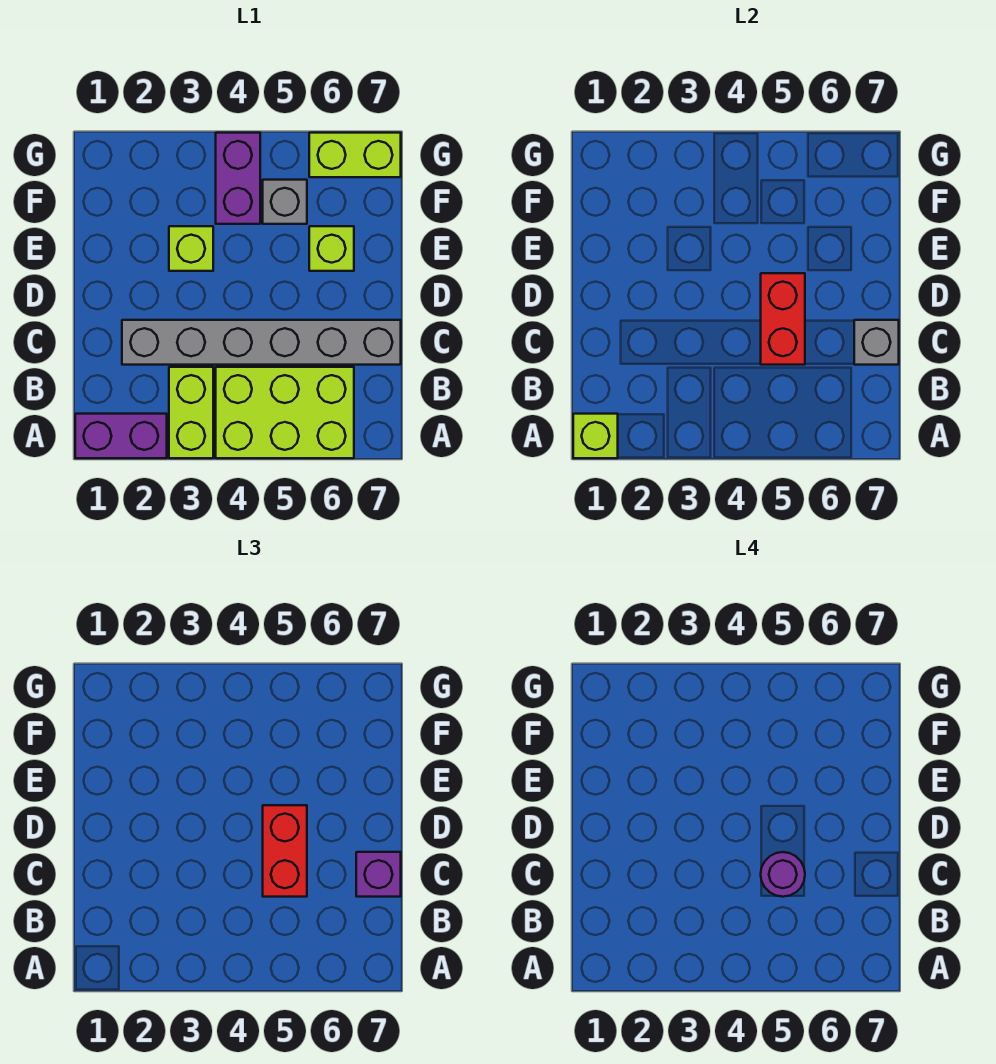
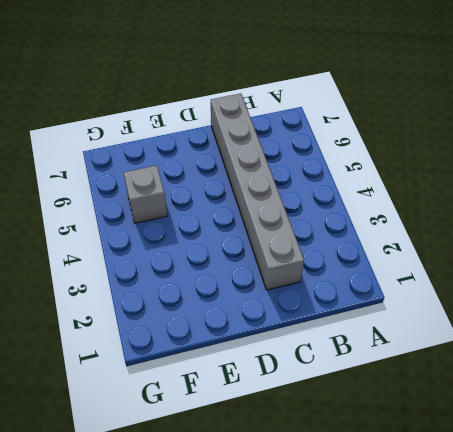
none -> purple brick A1:A2 level 1
none -> lime brick A3:B3 level 1
none -> lime brick A4:B6 level 1

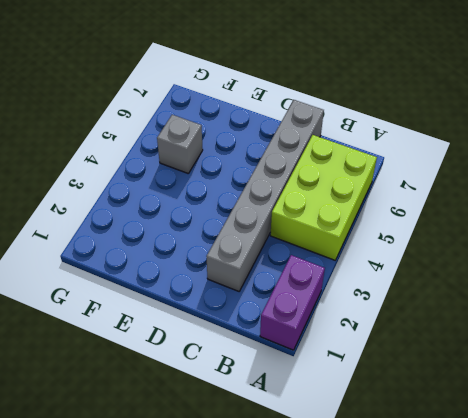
none -> lime brick A3:B3 level 1
none -> lime brick E3 level 1
none -> lime brick E6 level 1

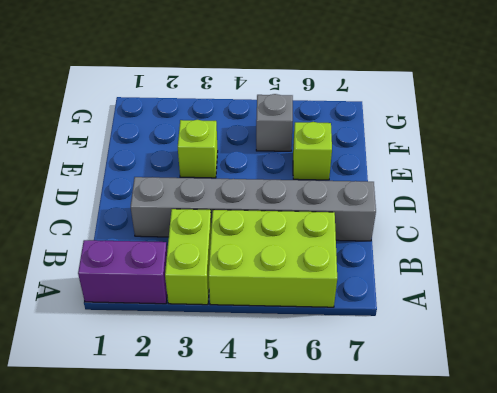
none -> purple brick F4:G4 level 1
none -> lime brick G6:G7 level 1
none -> lime brick A1 level 2

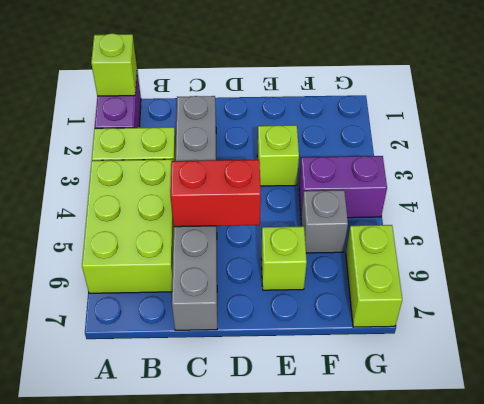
none -> grey brick C7 level 2
none -> red brick C5:D5 level 3
none -> purple brick C7 level 3

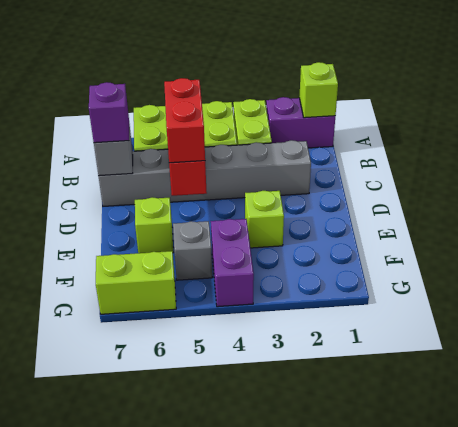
none -> purple round brick C5 level 4

